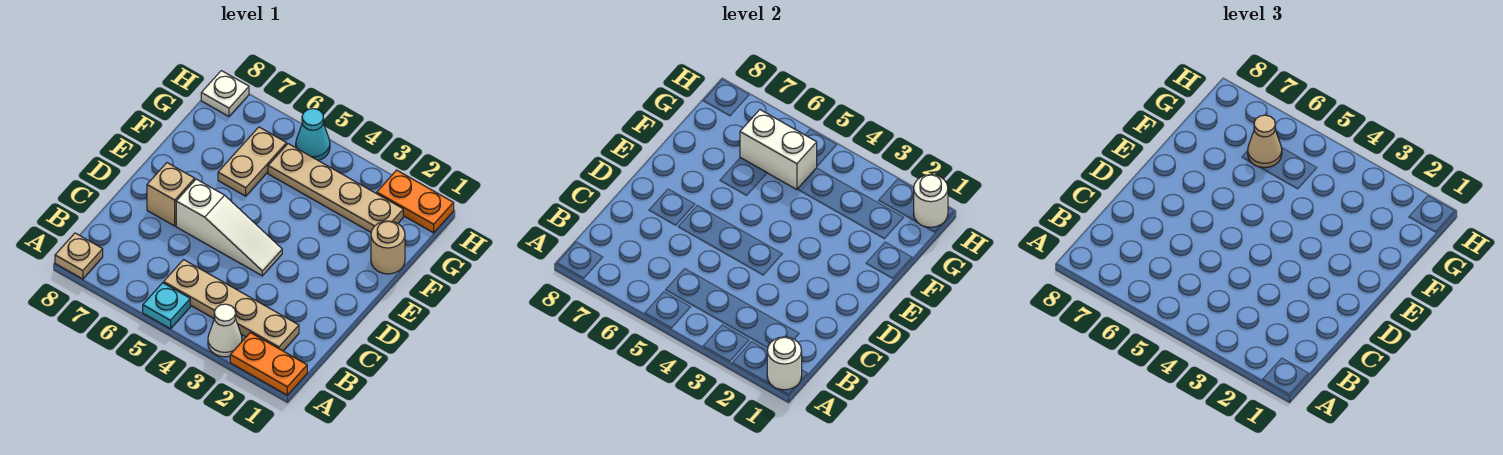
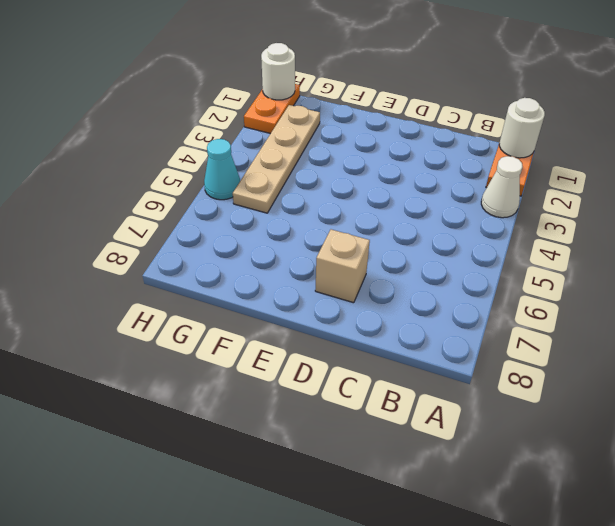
none -> cyan plate A5 level 1
none -> tan plate A8 level 1
none -> tan plate B2:B5 level 1

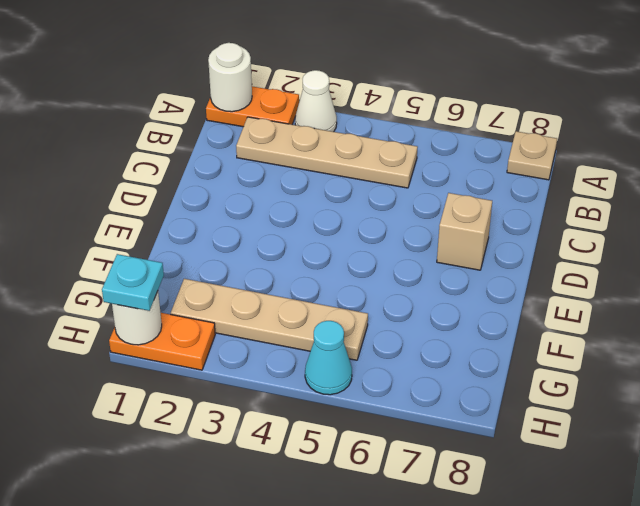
cyan plate H1 level 3 -> cyan plate A5 level 1
none -> white slope D4:D6 level 1 top 6
none -> tan round brick F1 level 1
none -> tan plate F6:G6 level 1

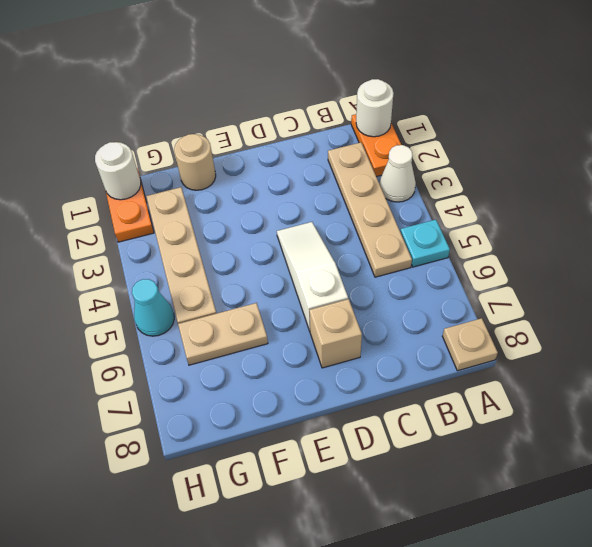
none -> white plate H8 level 1
none -> white brick G5:G6 level 2
none -> tan cone G6 level 3

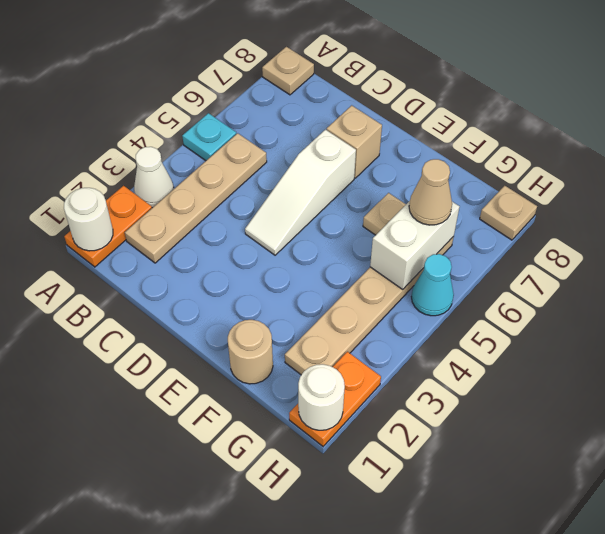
tan plate H8 level 1 -> white plate H8 level 1

